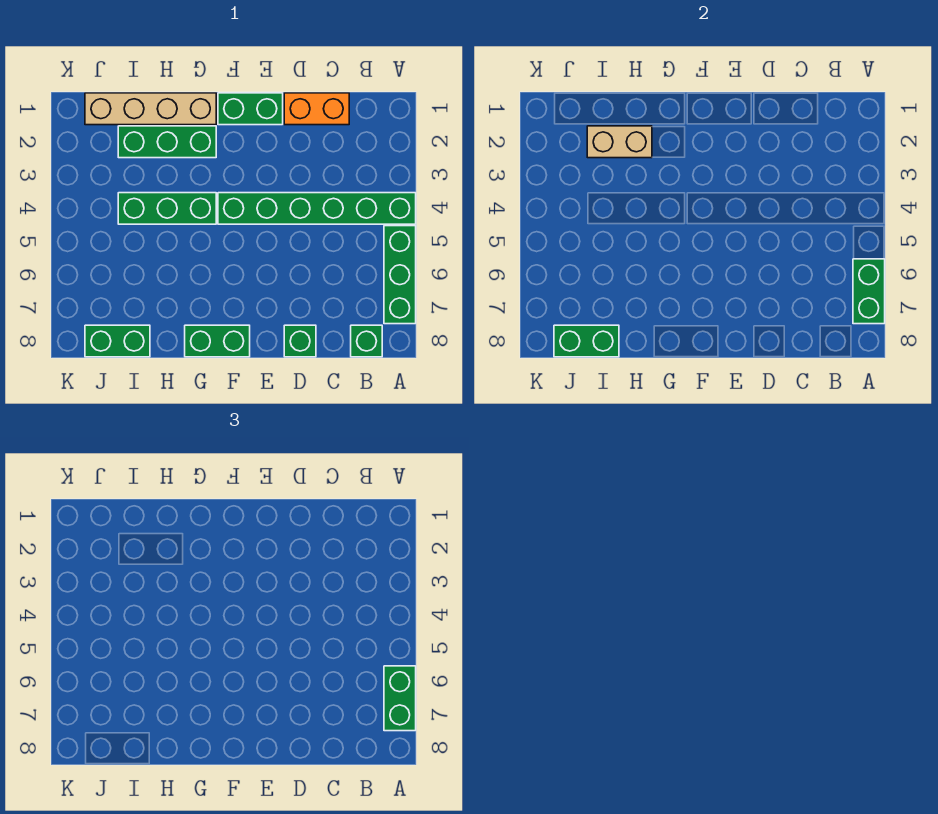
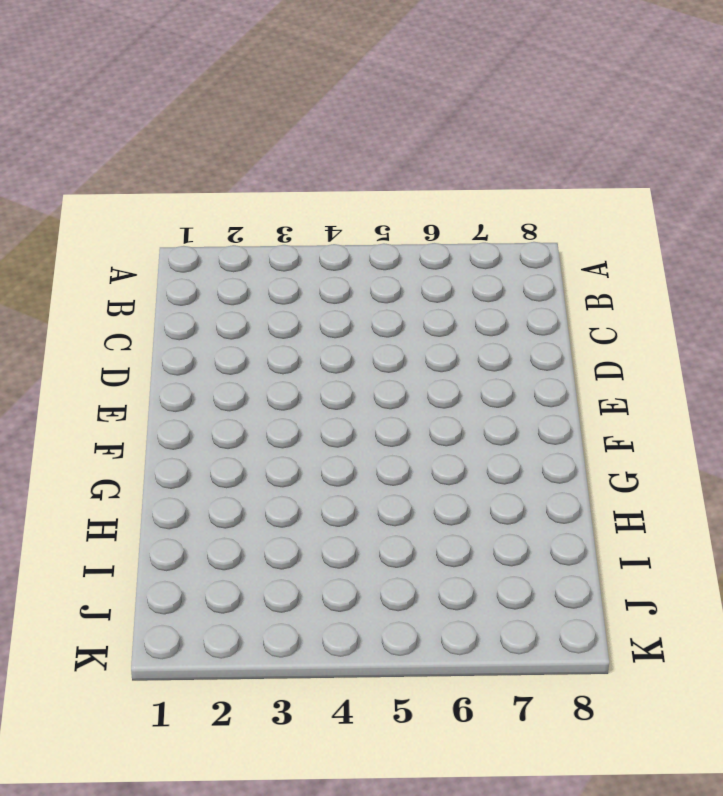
none -> green brick A4:F4 level 1
none -> green brick A5:A7 level 1
none -> green brick B8 level 1

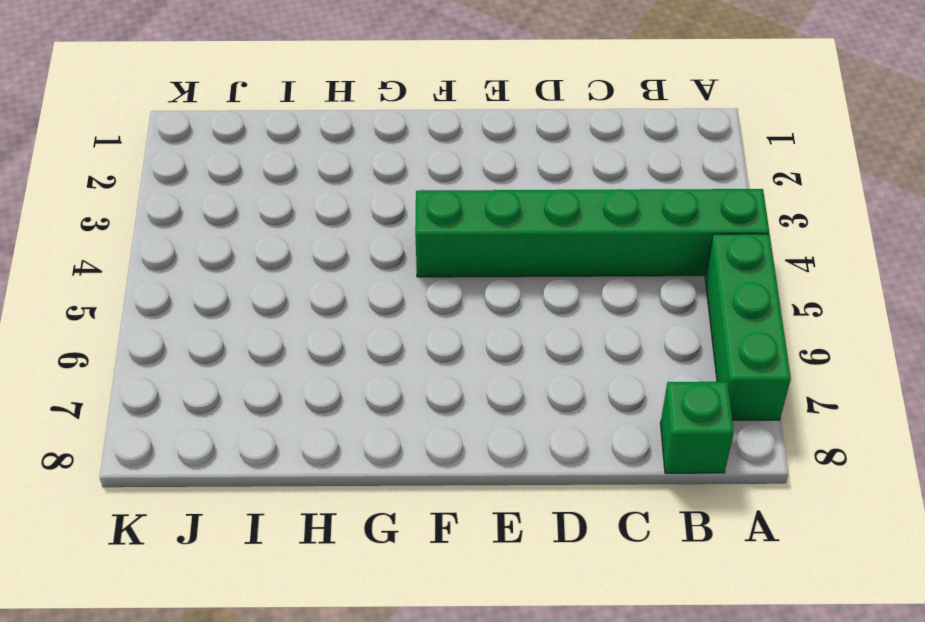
none -> orange brick C1:D1 level 1
none -> green brick D8 level 1
none -> green brick E1:F1 level 1

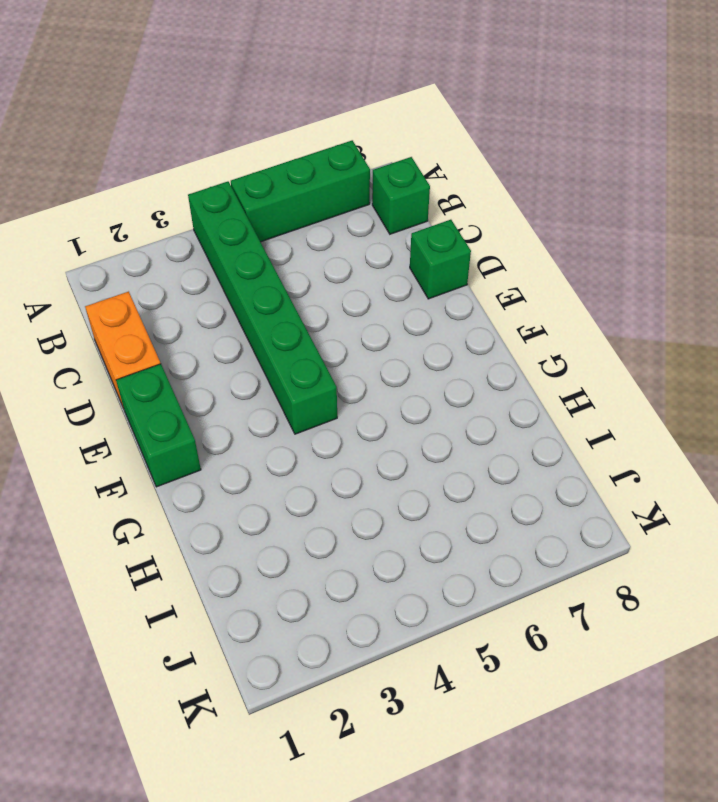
none -> green brick F8:G8 level 1
none -> tan brick G1:J1 level 1
none -> green brick G2:I2 level 1

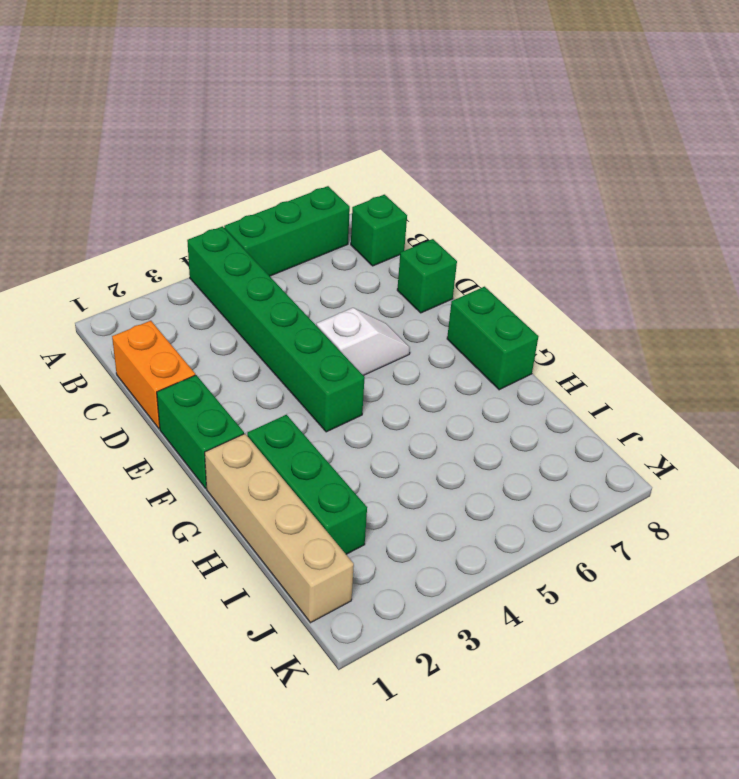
white slope E5:E6 level 1 top 5 -> none
none -> green brick G4:I4 level 1
none -> green brick I8:J8 level 1
none -> green brick A6:A7 level 2

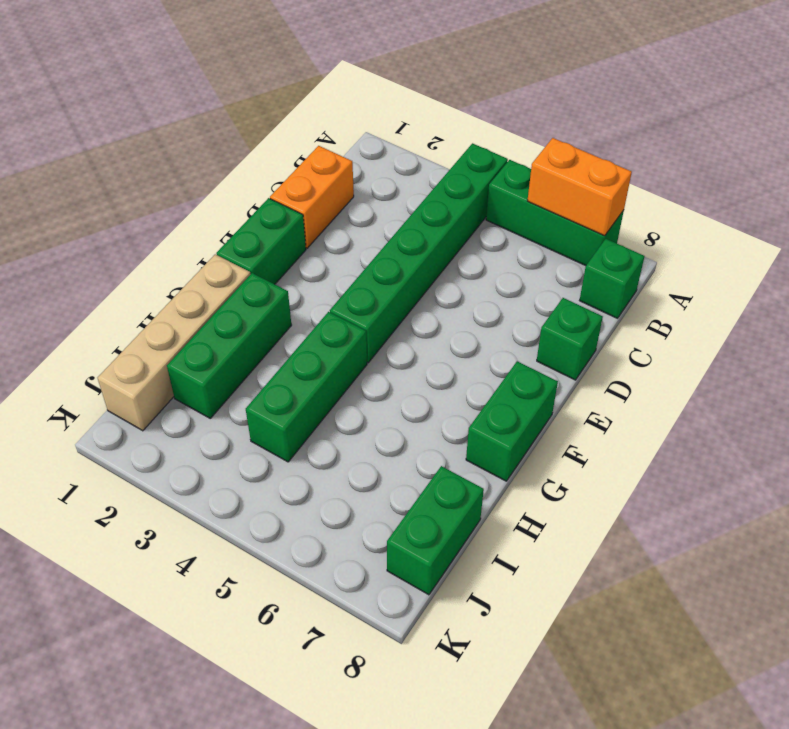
orange brick A6:A7 level 2 -> green brick A6:A7 level 2
none -> tan brick H2:I2 level 2
none -> green brick I8:J8 level 2
none -> green brick A6:A7 level 3

